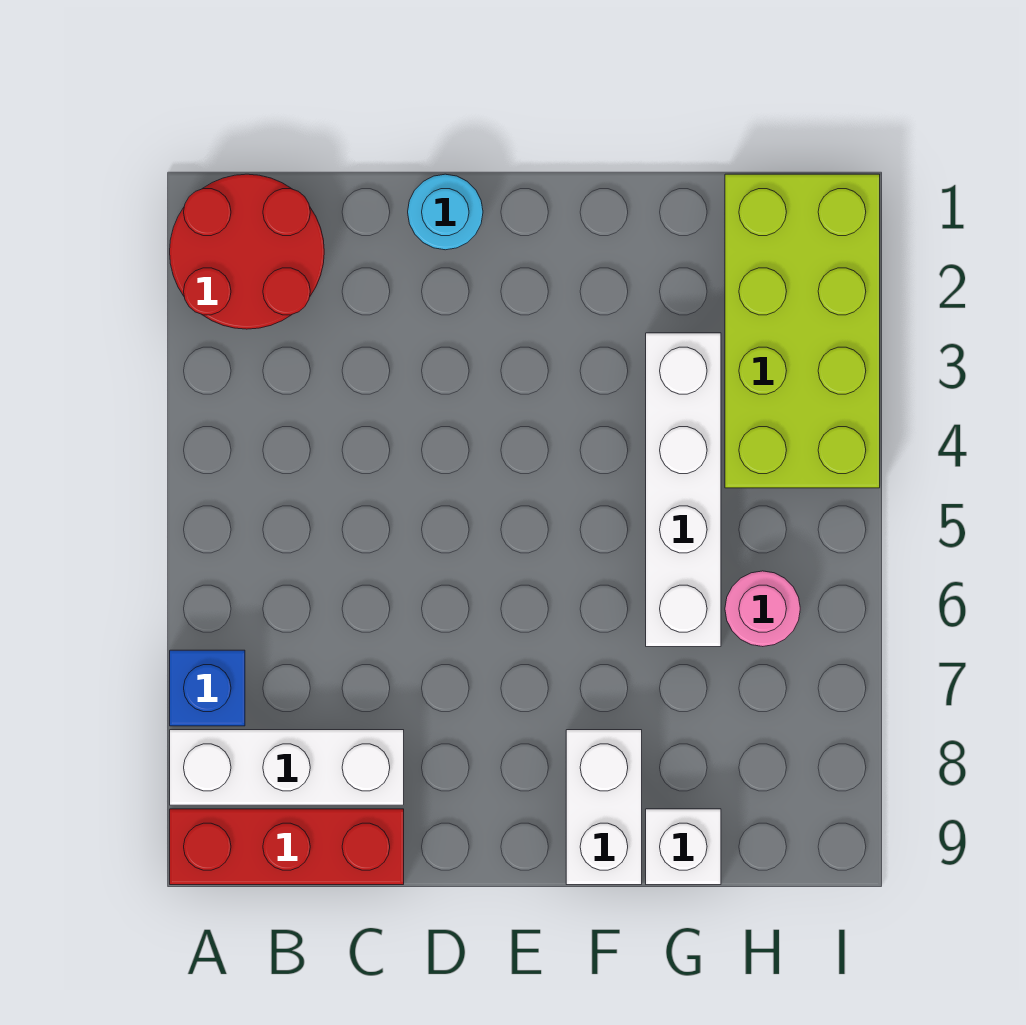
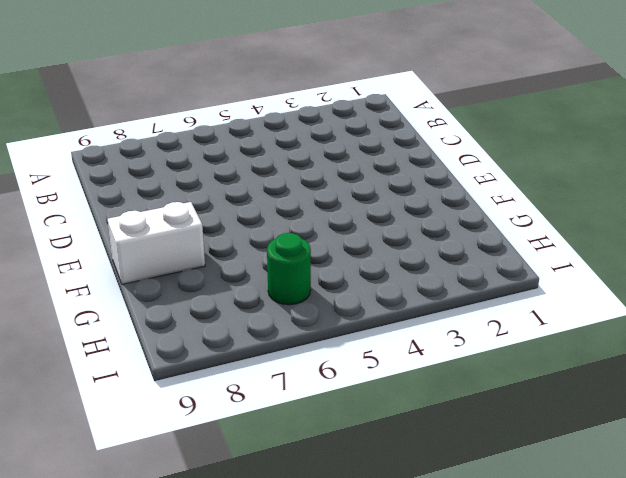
green round brick H6 level 1 -> pink round brick H6 level 1
none -> red round brick A1:B2 level 1
none -> blue brick A7 level 1

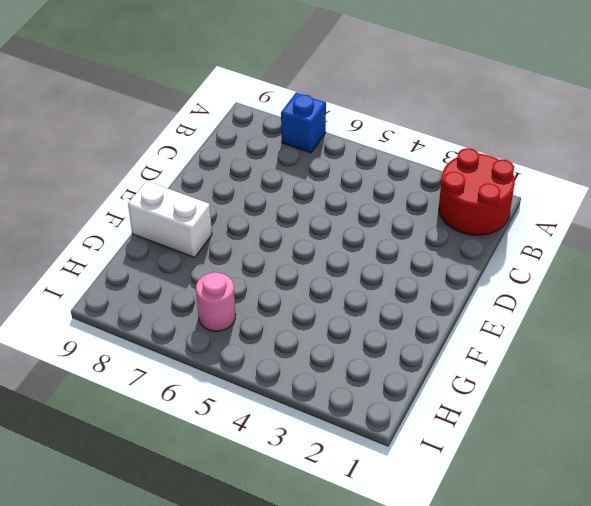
none -> white brick A8:C8 level 1
none -> red brick A9:C9 level 1

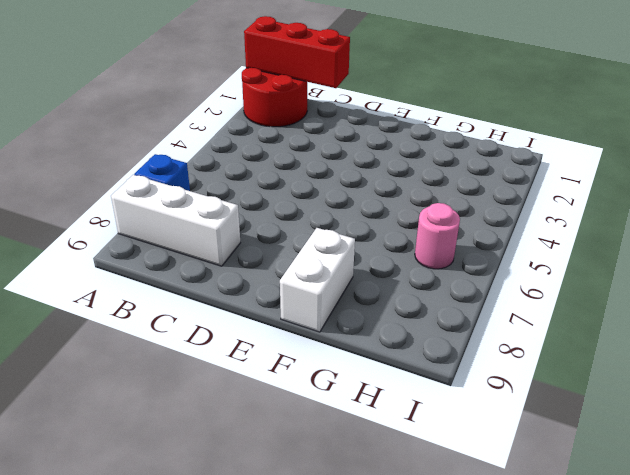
red brick A1:C1 level 2 -> red brick A9:C9 level 1
none -> cyan round brick D1 level 1
none -> white brick G3:G6 level 1

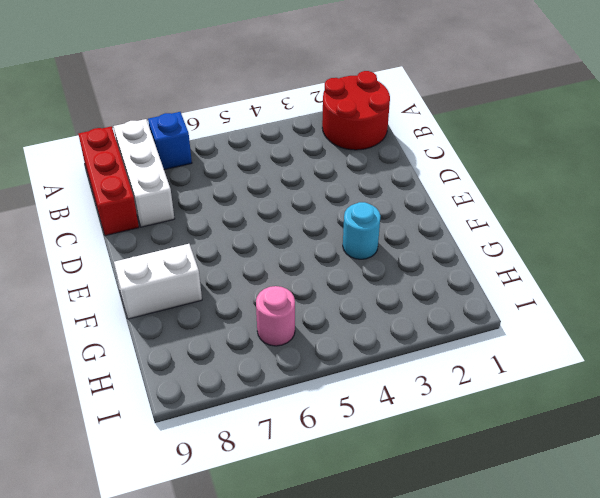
cyan round brick F3 level 1 -> cyan round brick D1 level 1
none -> white brick G3:G6 level 1
none -> white brick G9 level 1

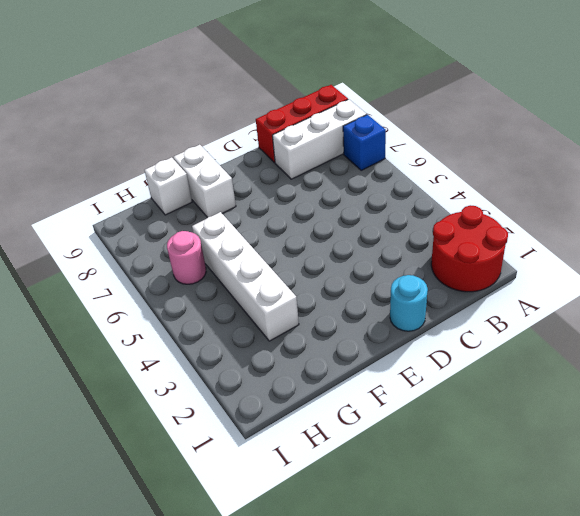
none -> lime brick H1:I4 level 1

